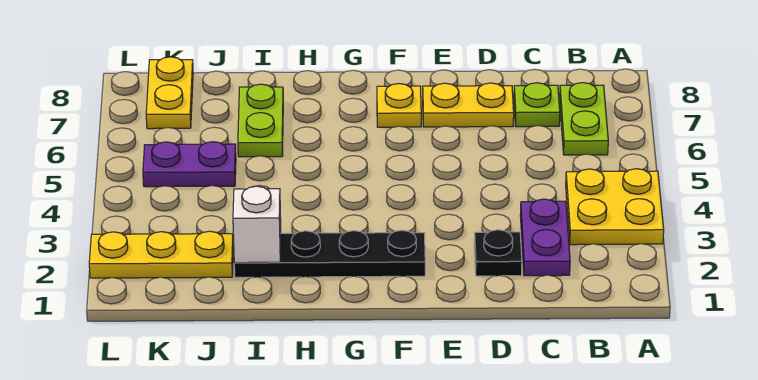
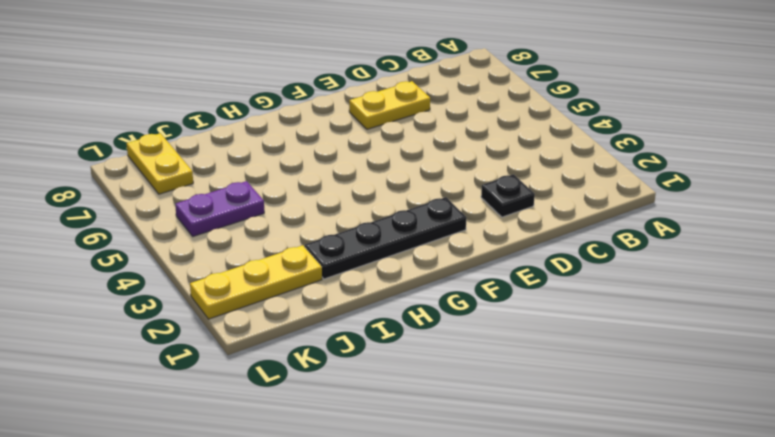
none -> yellow plate A3:B4 level 1
none -> lime plate B6:B7 level 1
none -> purple plate C2:C3 level 1

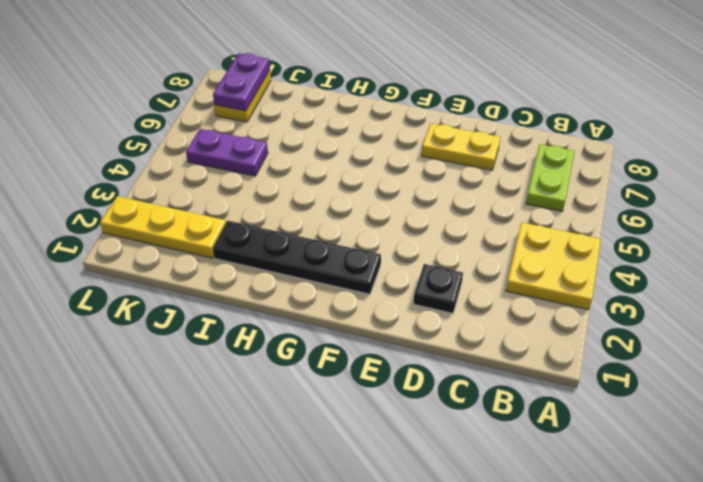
purple plate K7:K8 level 2 -> purple plate C2:C3 level 1
none -> lime plate C7 level 1
none -> yellow plate F7 level 1
none -> lime plate I6:I7 level 1

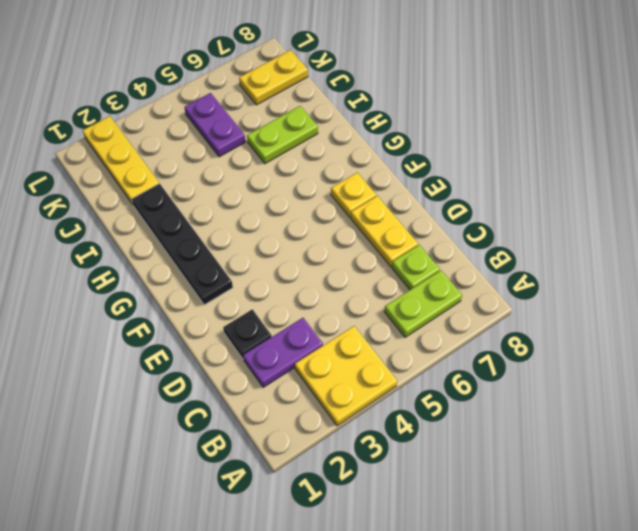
none -> white brick I2 level 2

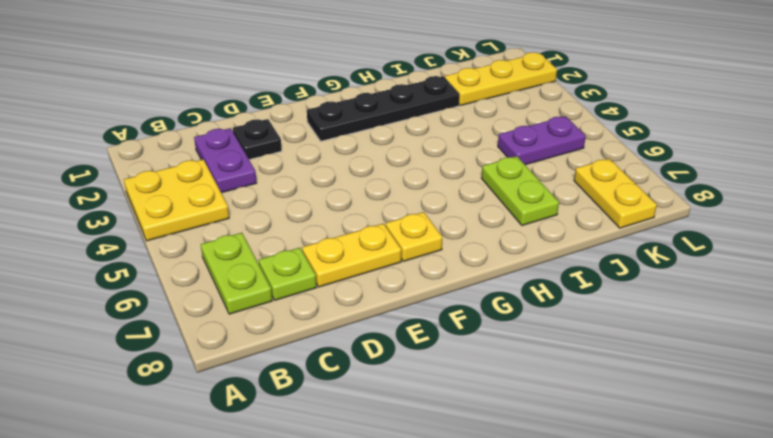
none -> white brick I2 level 2

